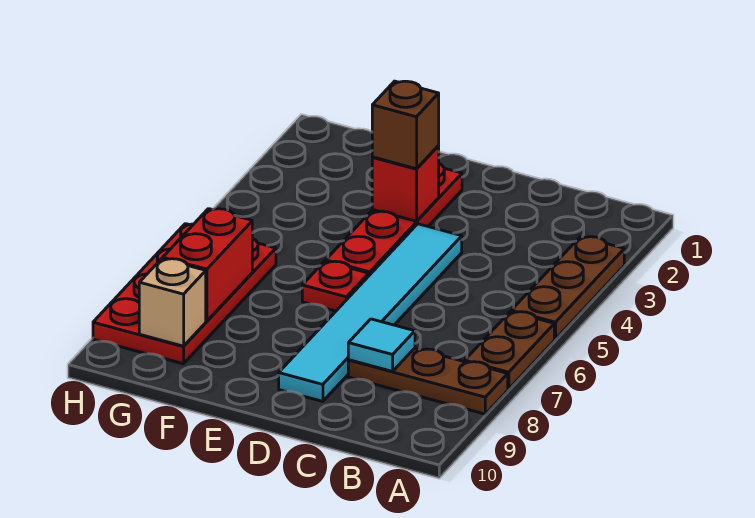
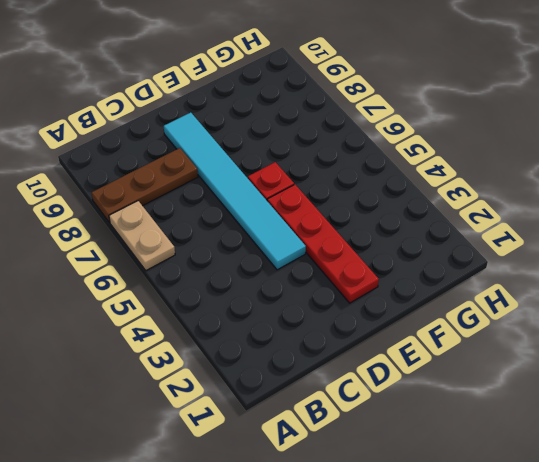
tan plate A6:A7 level 1 -> brown plate A6:A7 level 1
none -> brown plate A3:A5 level 1
none -> red plate G6:H9 level 1
none -> cyan tile C8 level 2

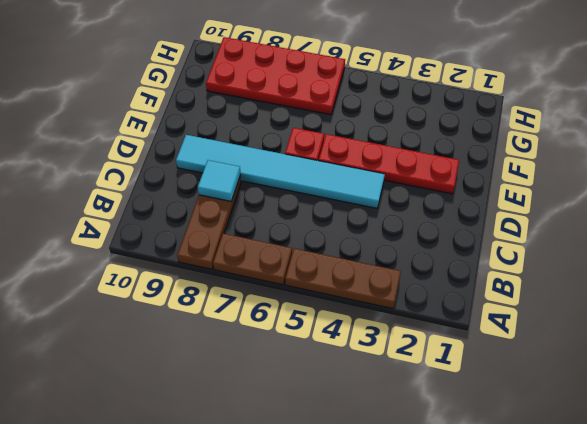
none -> red brick E3 level 2
none -> red brick G7:G8 level 2
none -> tan brick G9 level 2

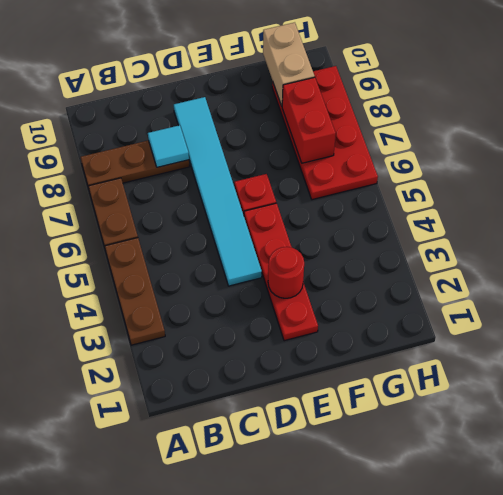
red round brick E3 level 2 -> red brick E3 level 2
tan brick G9:G10 level 2 -> tan brick G9 level 2
none -> brown brick E3 level 3

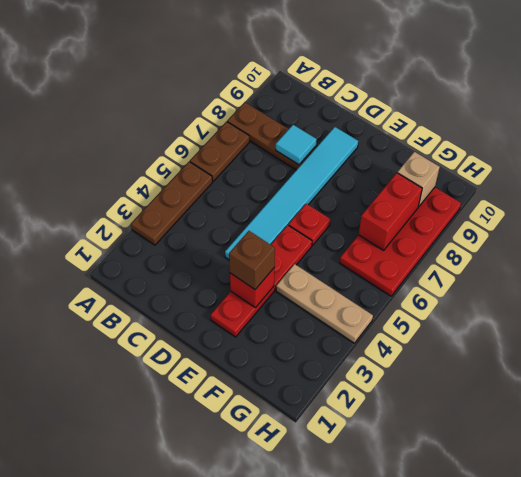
tan plate F4:H4 level 1 -> none

